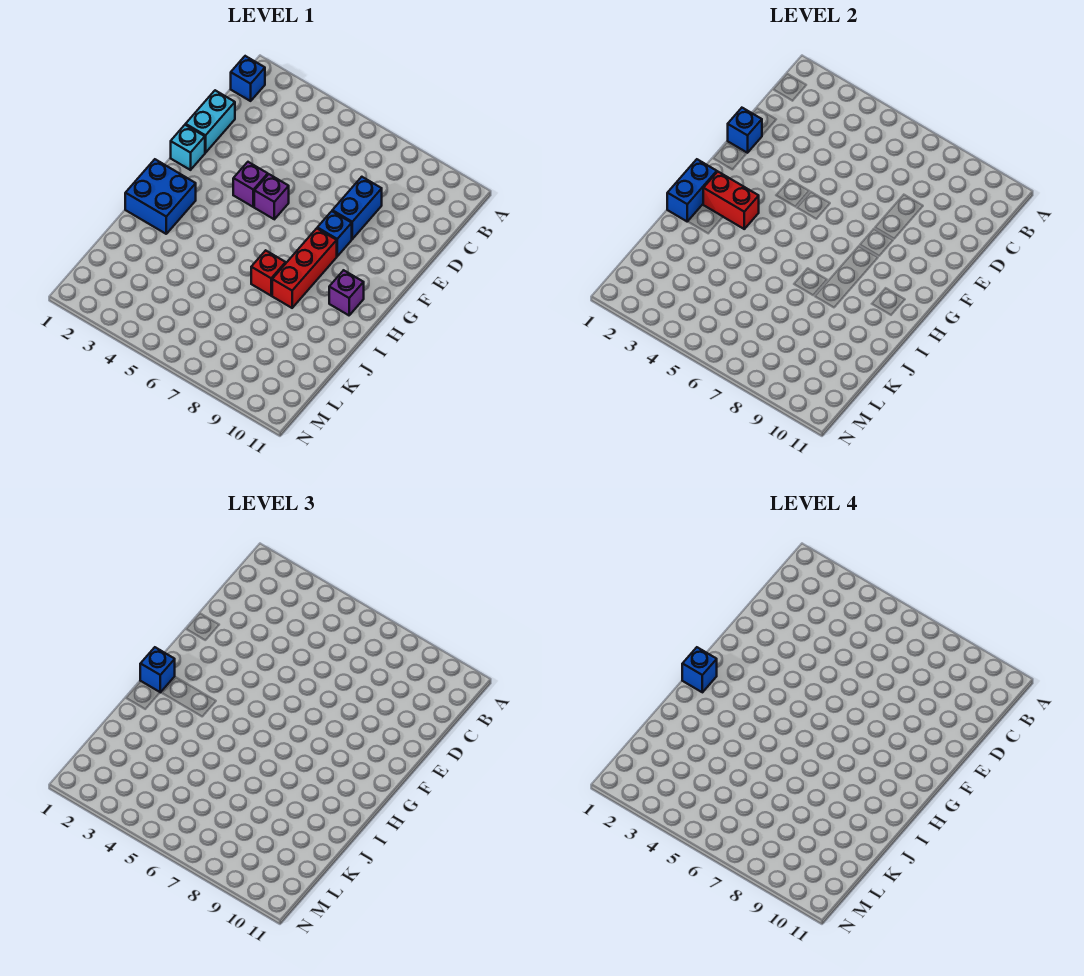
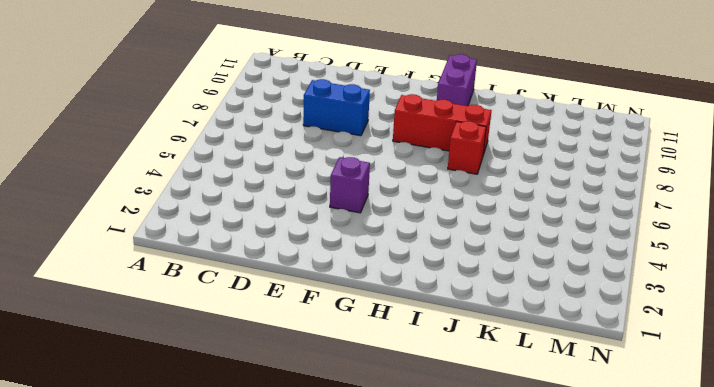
purple brick H10:H11 level 1 -> purple brick H10 level 1
none -> blue brick B1 level 1
none -> cyan brick D1:E1 level 1
none -> cyan brick F1 level 1

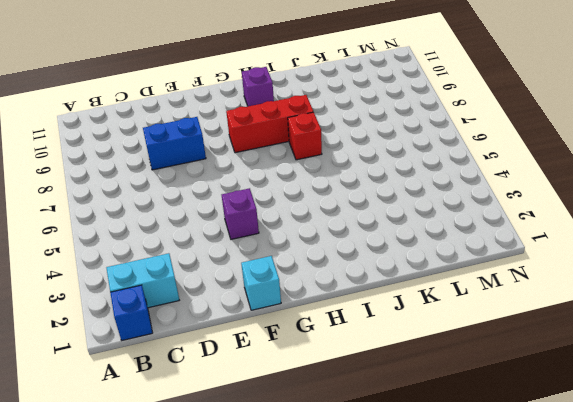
cyan brick B2:C2 level 1 -> cyan brick D1:E1 level 1
none -> purple brick F5 level 1
none -> blue brick F8 level 1
none -> blue brick H1:I2 level 1

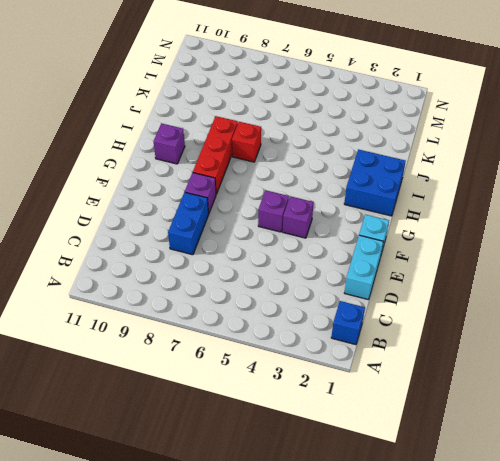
purple brick F8 level 1 -> blue brick F8 level 1
none -> blue brick E1 level 2
none -> blue brick H1:I1 level 2
none -> red brick H2:H3 level 2

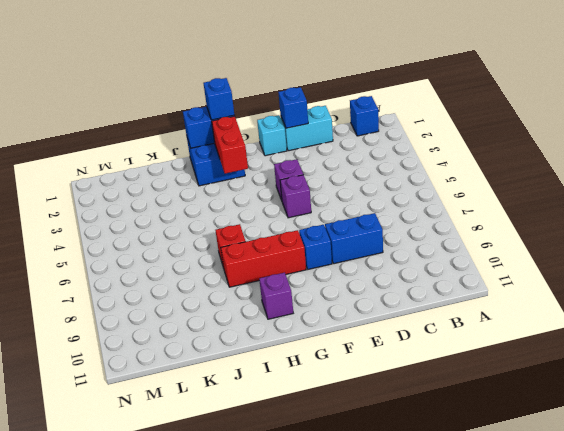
none -> blue brick H1 level 4

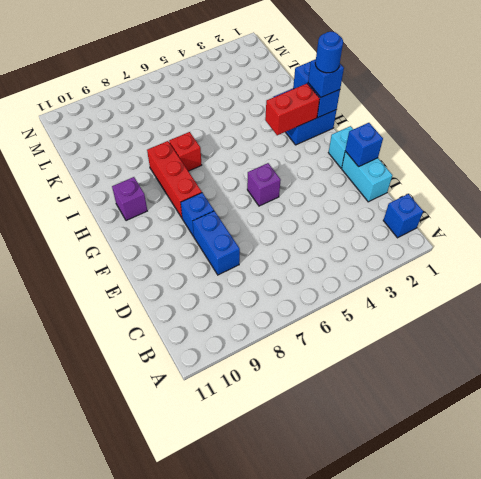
blue round brick H1 level 4 -> blue brick H1 level 4
none -> purple brick F4 level 1

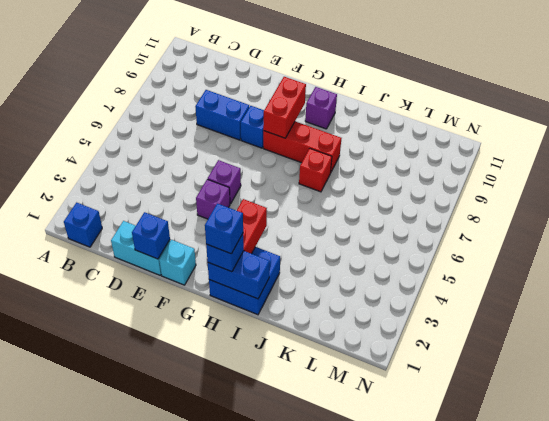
red brick G8:G9 level 2 -> none

